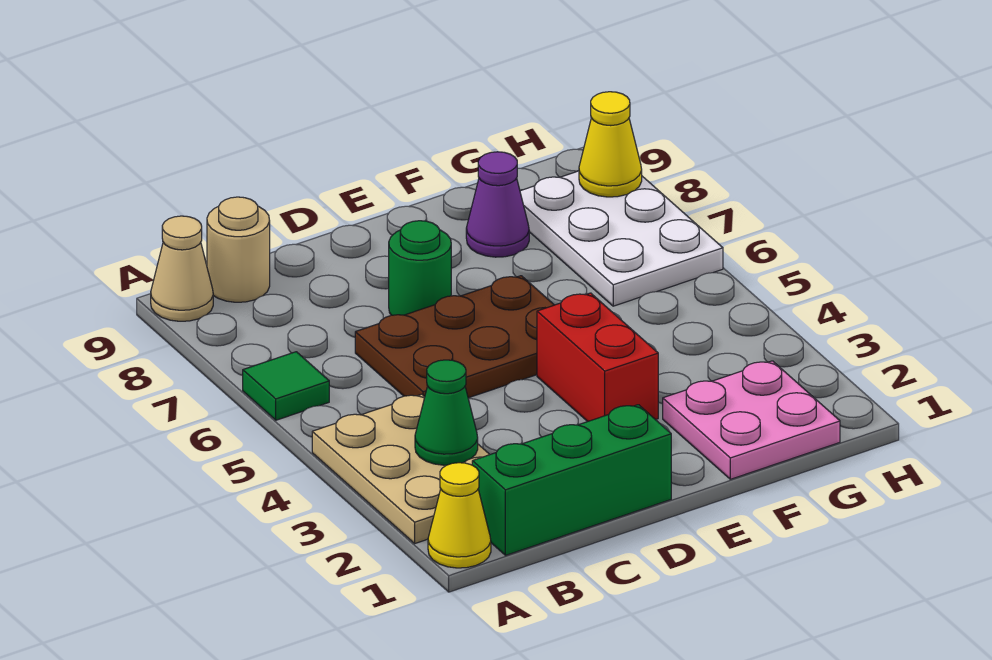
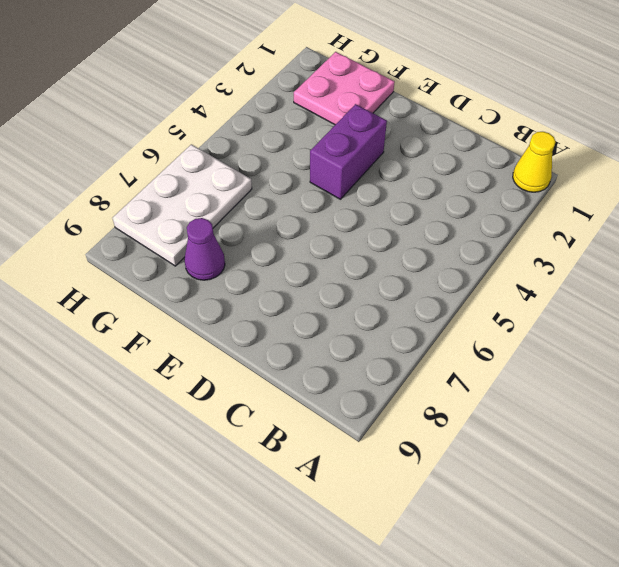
purple brick E3:E4 level 1 -> red brick E3:E4 level 1
none -> tan plate A2:B4 level 1
none -> green tile A6 level 1
none -> tan cone A9 level 1

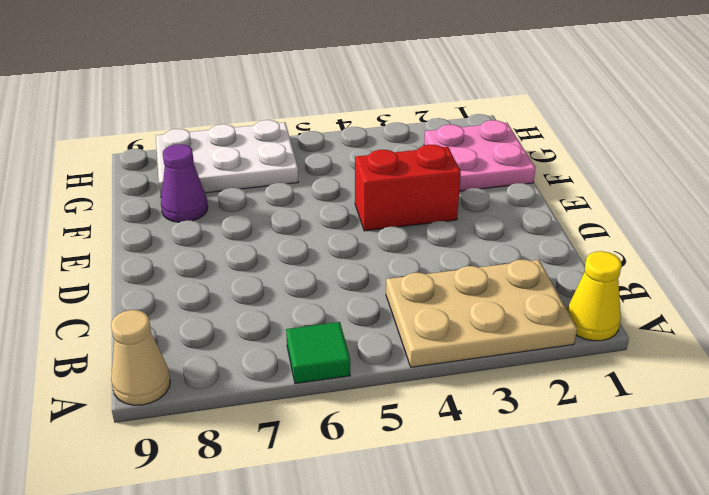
none -> green brick B1:D1 level 1
none -> tan round brick B9 level 1
none -> brown plate C5:E6 level 1

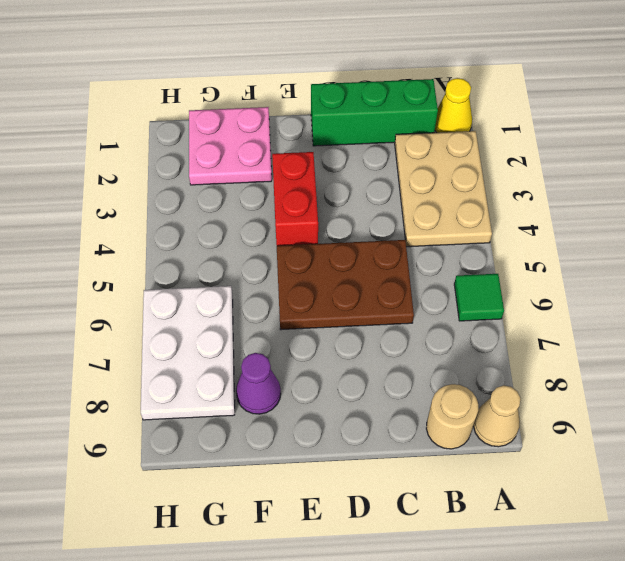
none -> green round brick D7 level 1
none -> green cone B3 level 2
none -> yellow cone H8 level 2

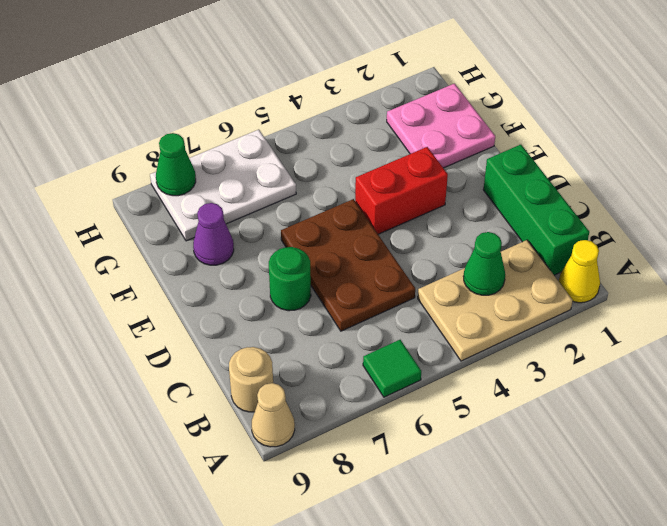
green cone H8 level 2 -> yellow cone H8 level 2

